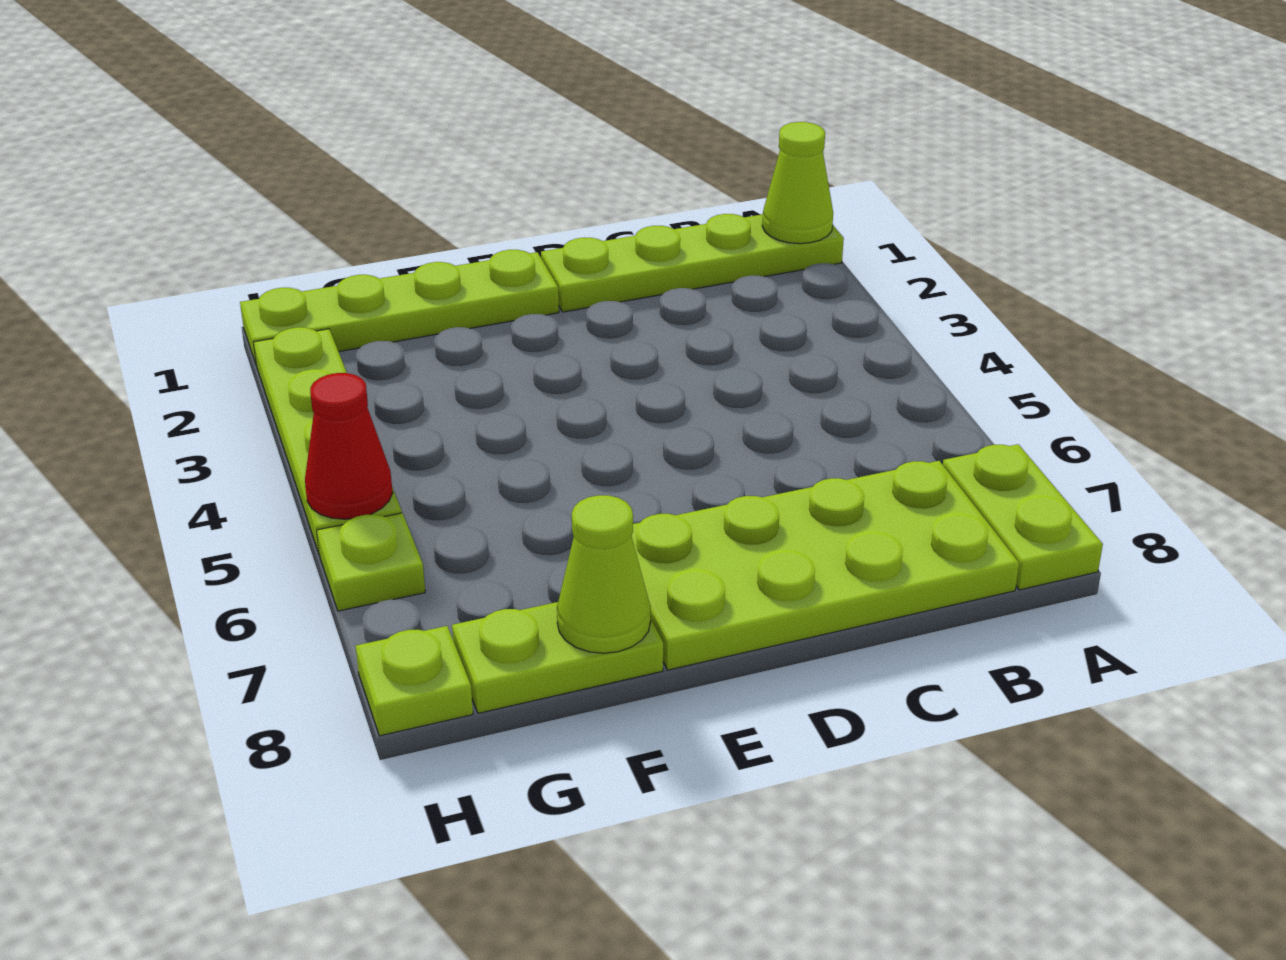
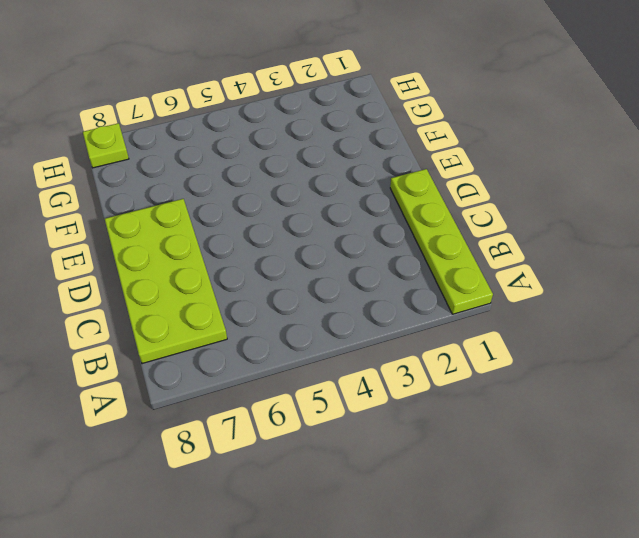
none -> lime plate A7:A8 level 1
none -> lime plate E1:H1 level 1

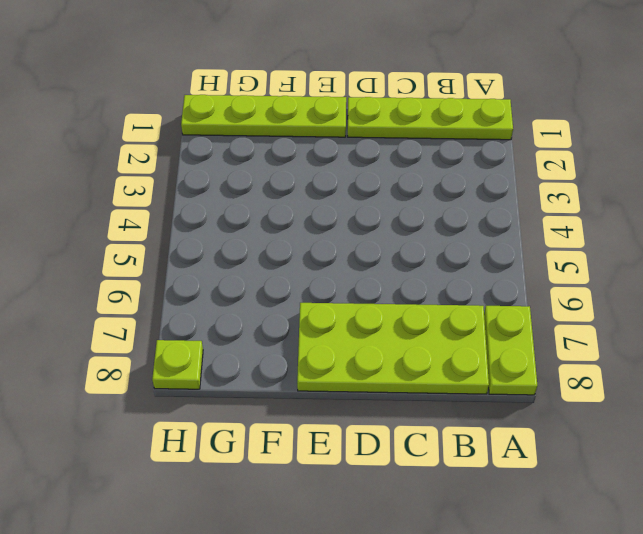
none -> lime plate F8:G8 level 1
none -> lime plate H2:H5 level 1

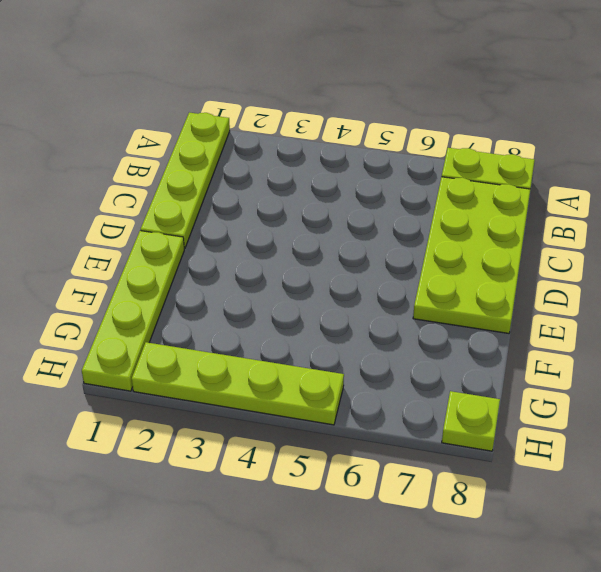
none -> lime plate F8:G8 level 1
none -> lime plate H6 level 1

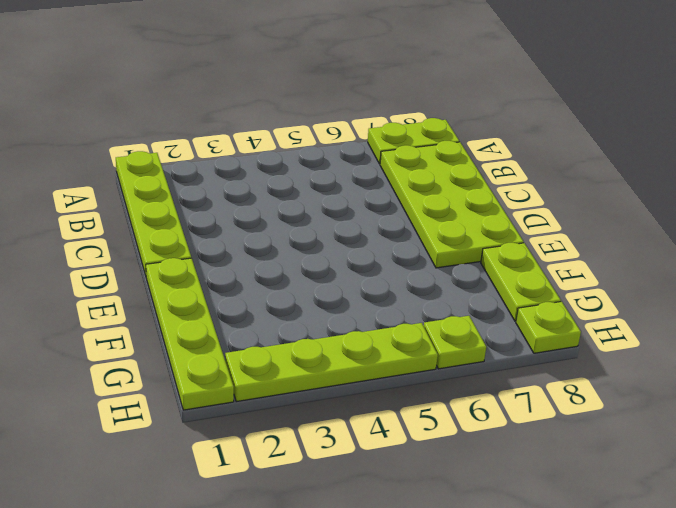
none -> lime cone A1 level 2
none -> lime cone F8 level 2

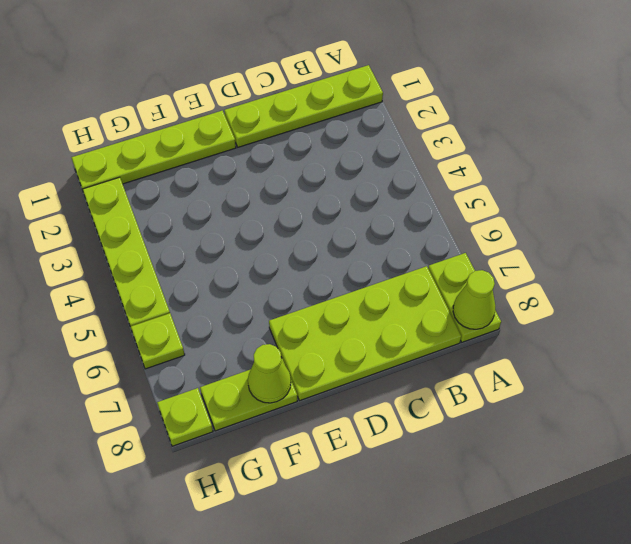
lime cone A8 level 2 -> lime cone A1 level 2
none -> red cone H5 level 2

